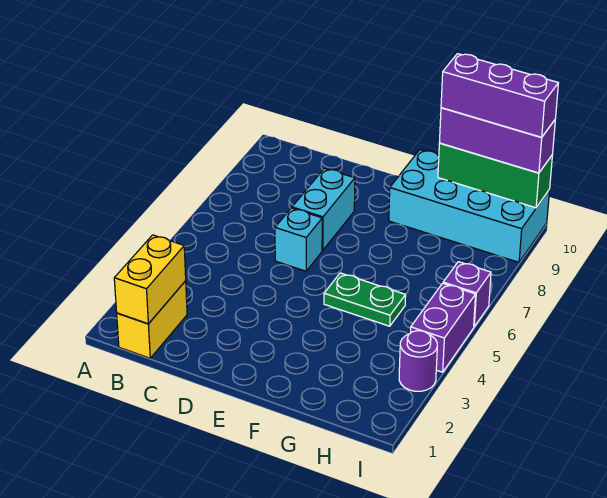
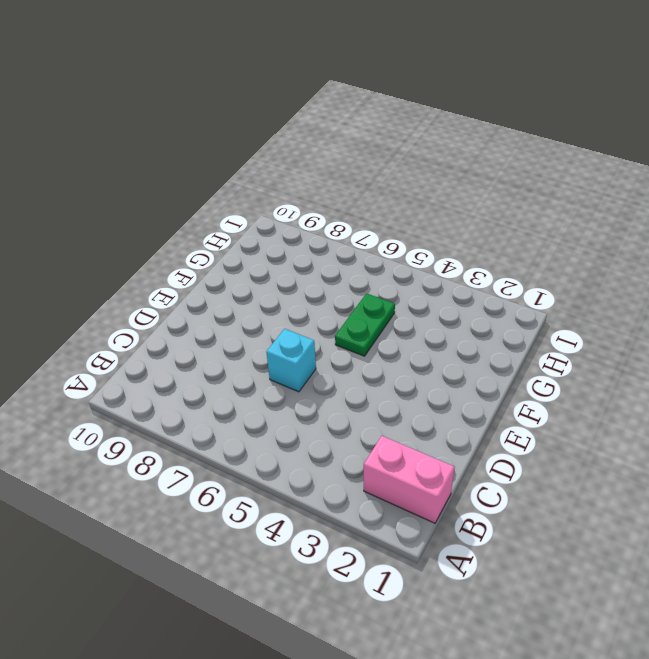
pink brick B1:B2 level 1 -> yellow brick B1:B2 level 1
none -> cyan brick D7:D8 level 1
none -> cyan brick F9:I10 level 1
none -> purple round brick I3 level 1

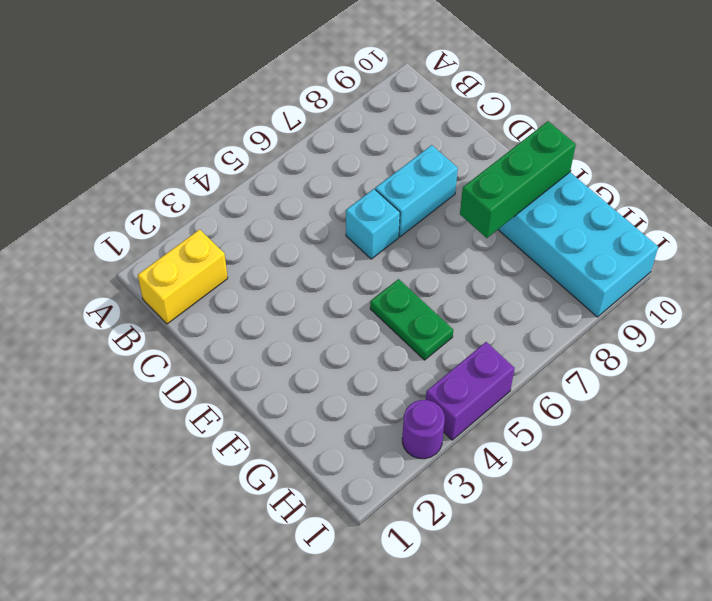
green brick F8:F10 level 2 -> green brick G10:I10 level 2
none -> purple brick I6 level 1
none -> yellow brick B1:B2 level 2
none -> purple brick G10:I10 level 3

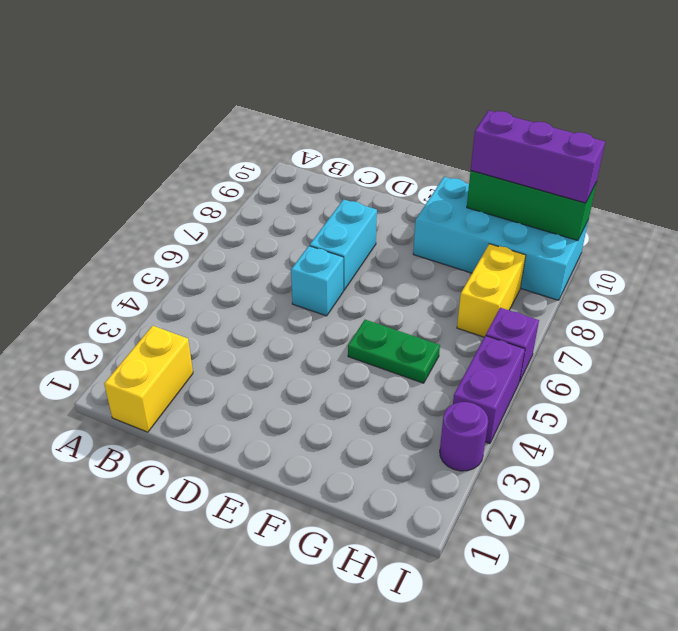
yellow brick H7:H8 level 1 -> yellow brick B1:B2 level 2
none -> purple brick G10:I10 level 4

